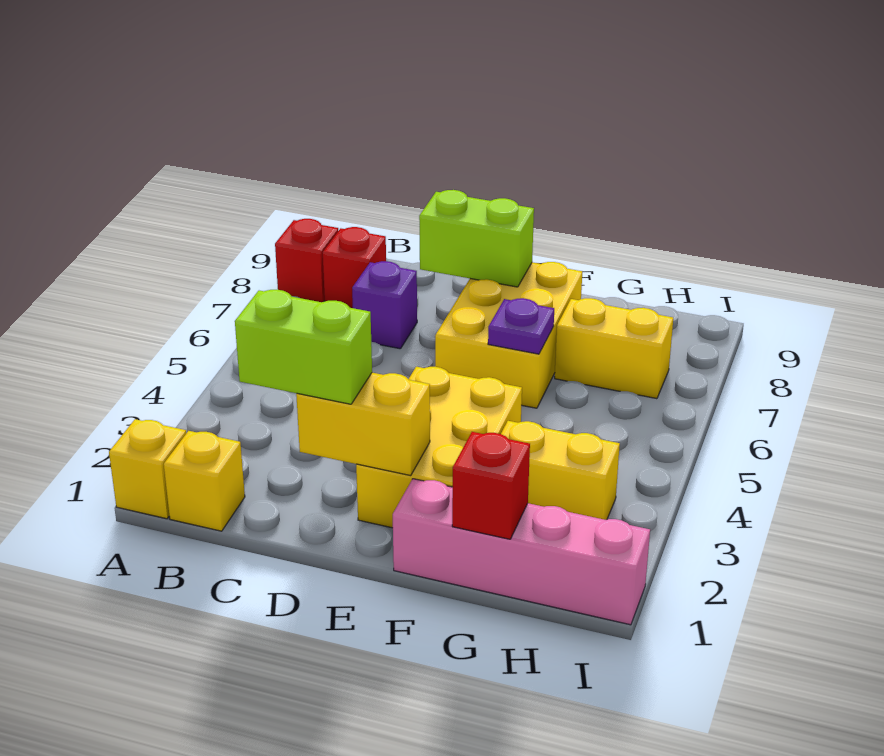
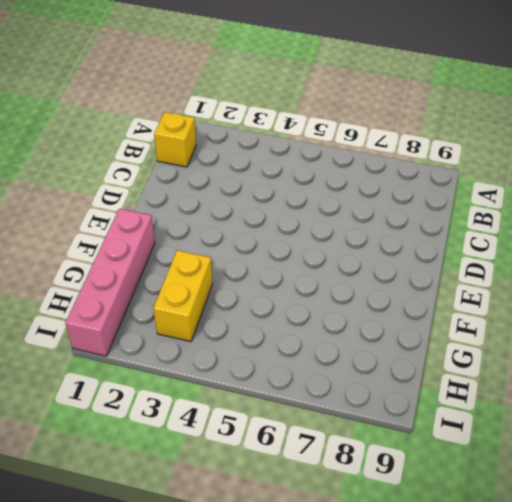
none -> yellow brick A1 level 1
none -> red brick A8 level 1
none -> red brick B8 level 1

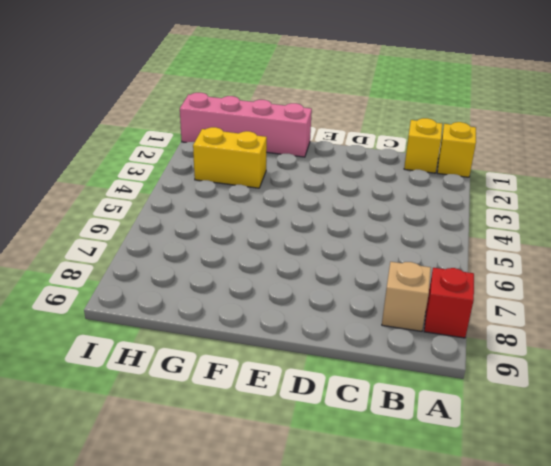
tan brick B8 level 1 -> red brick B8 level 1
none -> purple brick C7 level 1
none -> yellow brick E2:F4 level 1
none -> yellow brick E6:F8 level 1

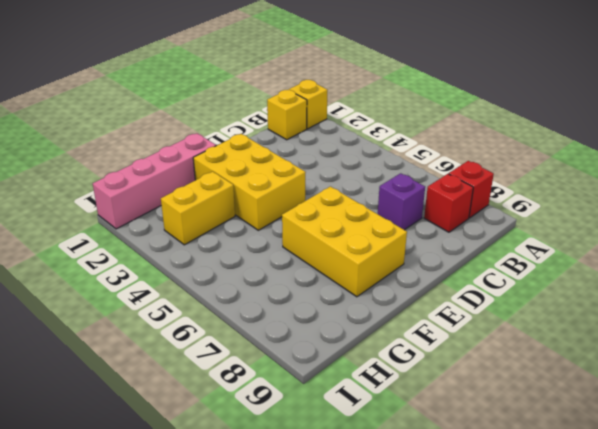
none -> yellow brick G7:H7 level 1
none -> yellow brick D2:E2 level 2
none -> lime brick D8:E8 level 2

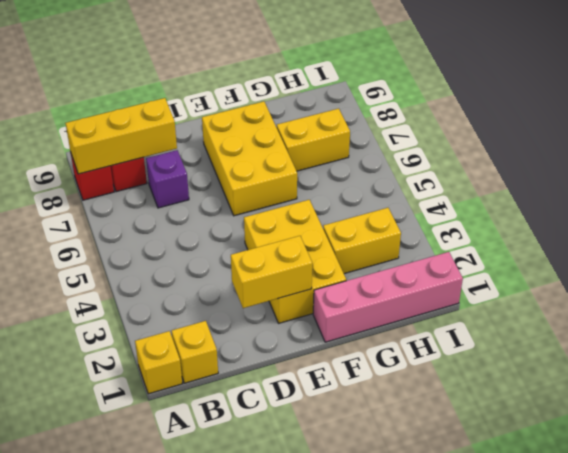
yellow brick A8:C8 level 2 -> none
none -> lime brick D8:E8 level 2
none -> purple plate F6 level 2
none -> red brick G1 level 2

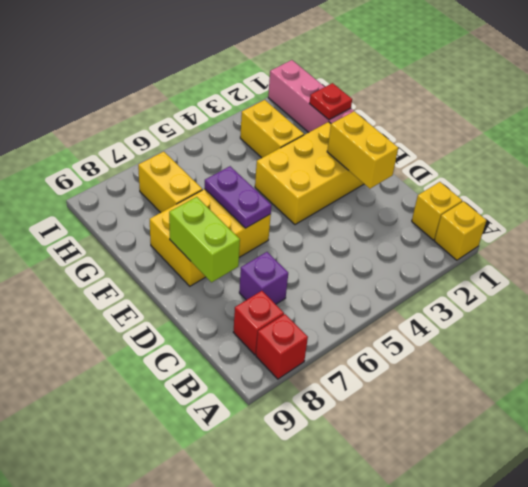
purple plate E6:F6 level 2 -> purple plate F6 level 2
red plate G1 level 2 -> red brick G1 level 2
none -> lime brick C2:D2 level 3

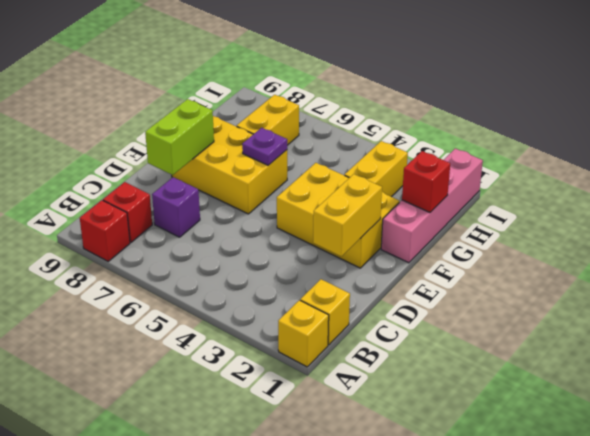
none -> lime brick C2:D2 level 3

